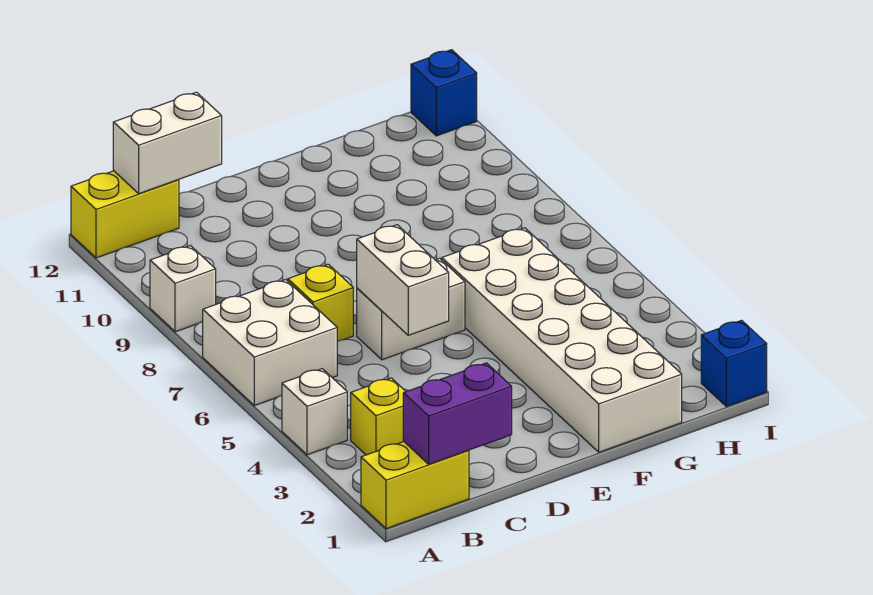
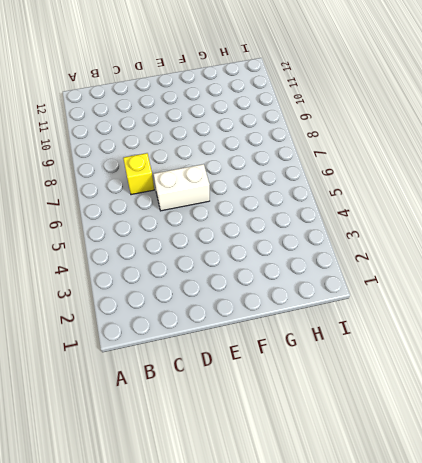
none -> yellow brick A1:B1 level 1
none -> white brick A4 level 1
none -> white brick A6:B7 level 1

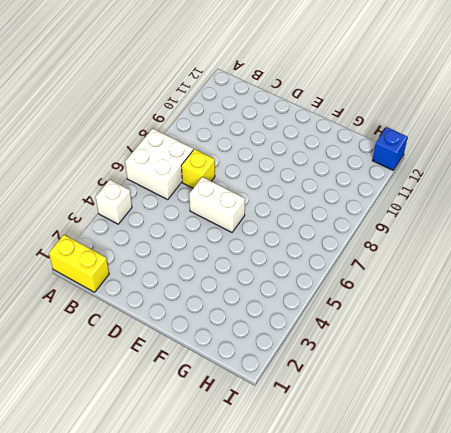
none -> white brick A9 level 1
none -> yellow brick A12:B12 level 1
none -> yellow brick B3 level 1

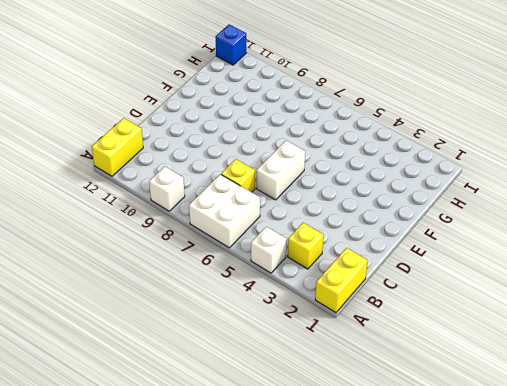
none -> white brick F1:G6 level 1
none -> blue brick I1 level 1
none -> purple brick B1:C1 level 2

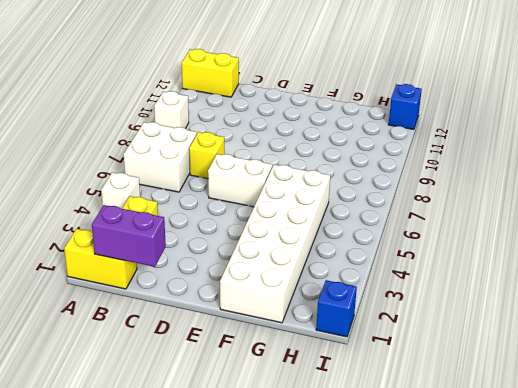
none -> white brick B12:C12 level 2
none -> white brick D5:D6 level 2

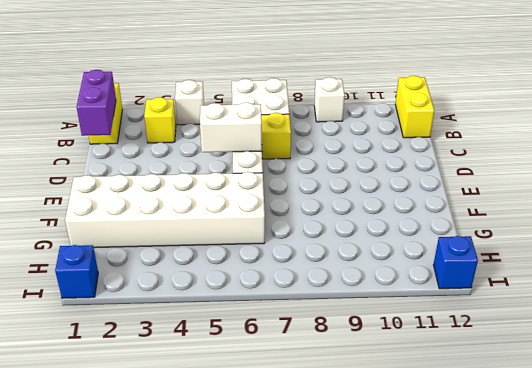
none -> white brick B12:C12 level 2

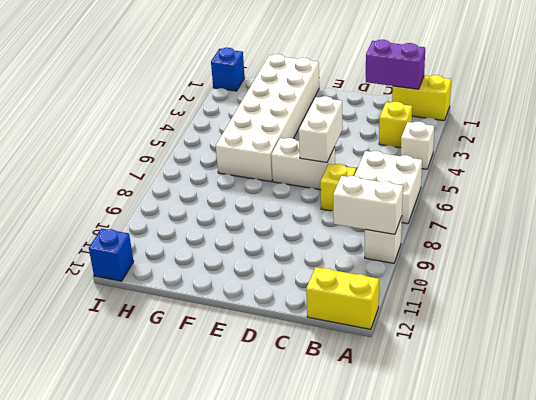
white brick A9:B9 level 2 -> white brick B12:C12 level 2

